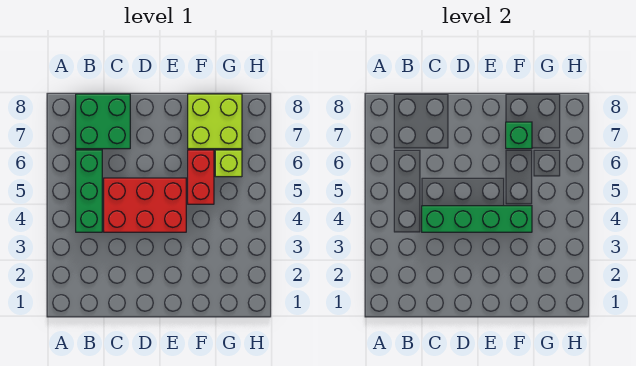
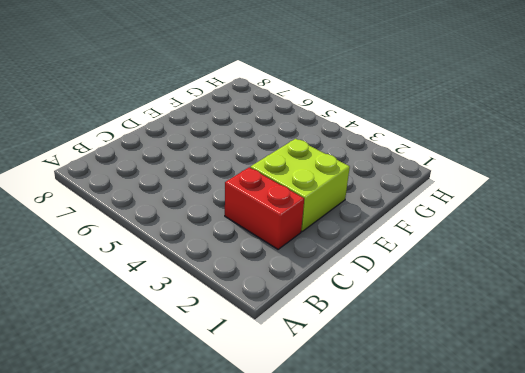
red brick C2:C3 level 1 -> red brick F5:F6 level 1
lime brick D2:E3 level 1 -> lime brick F7:G8 level 1
none -> green brick B4:B6 level 1
none -> green brick B7:C8 level 1

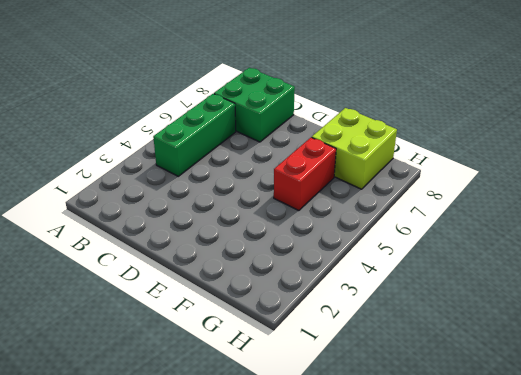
none -> red brick C4:E5 level 1
none -> lime brick G6 level 1

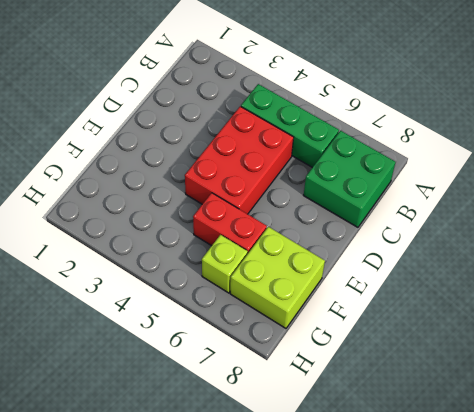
none -> green brick C4:F4 level 2
none -> green brick F7 level 2

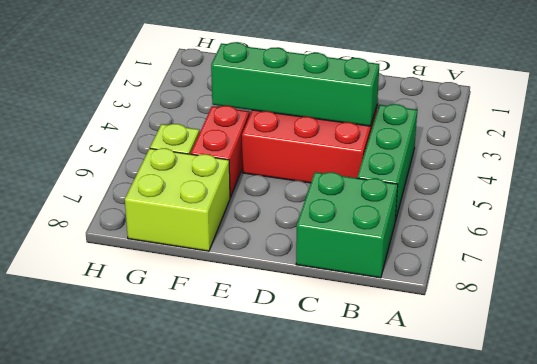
none -> green brick F7 level 2

